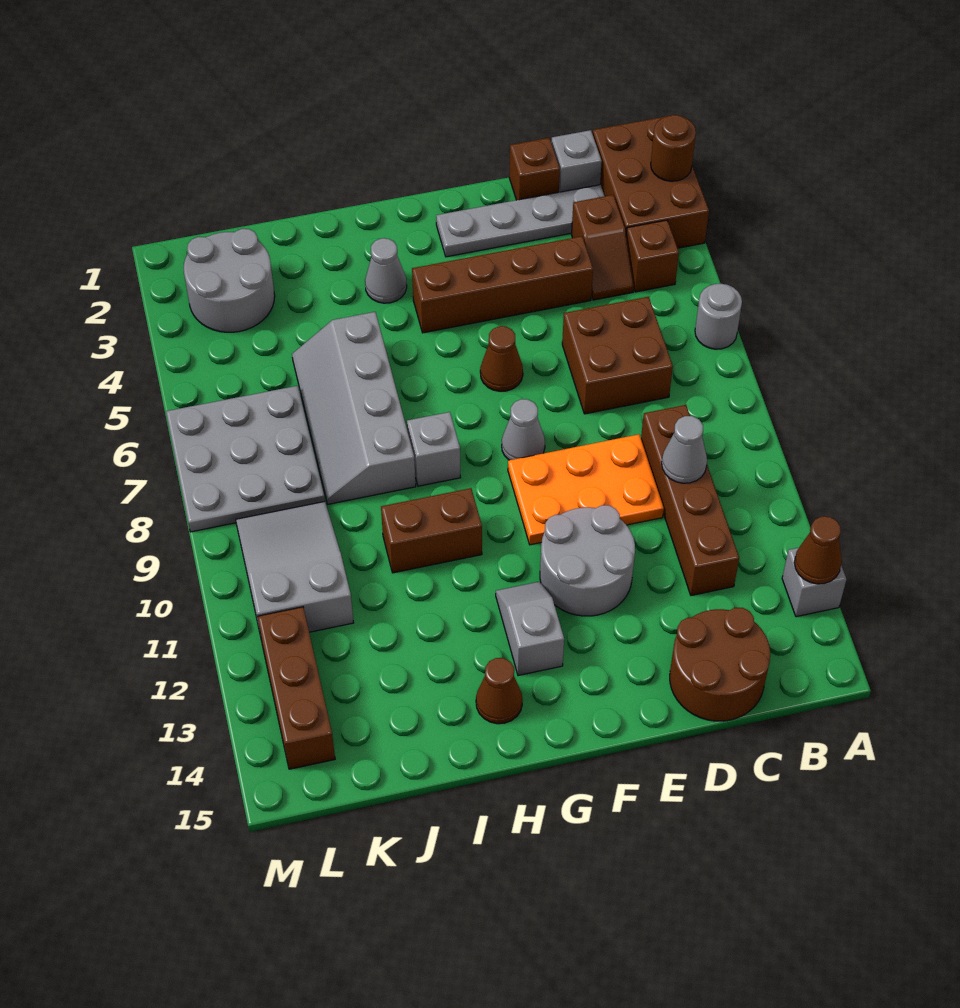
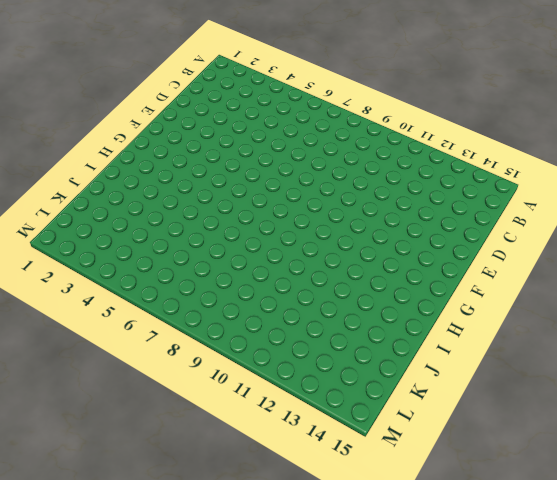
none -> brown brick A1:B3 level 1
none -> grey round brick A6 level 1
none -> grey brick A13 level 1

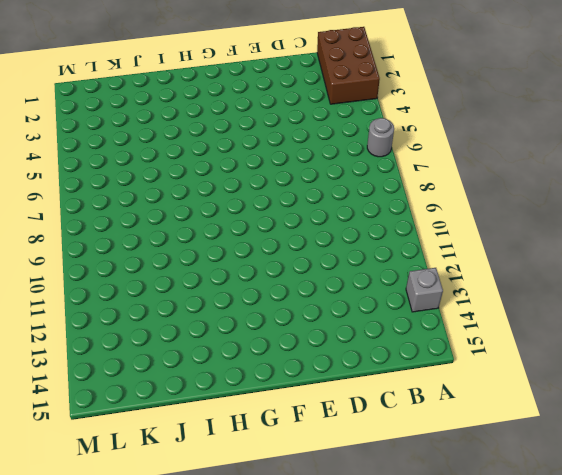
none -> brown brick B4 level 1
none -> grey brick C1 level 1
none -> grey plate C2:F2 level 1

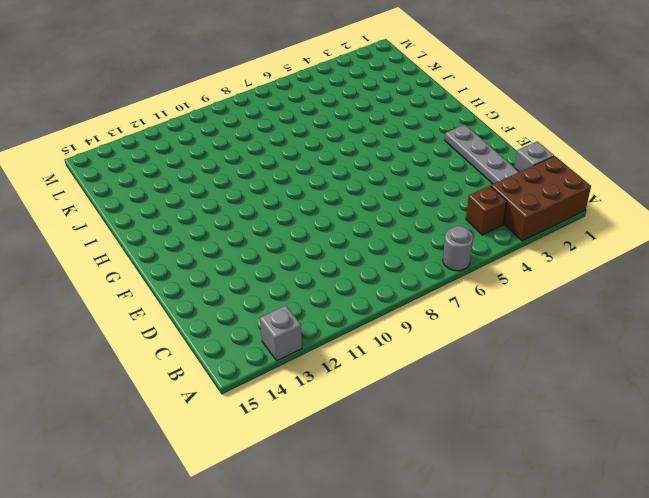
none -> brown slope C3:C4 level 1 top 3
none -> brown brick C6:D7 level 1
none -> brown brick C9:C12 level 1

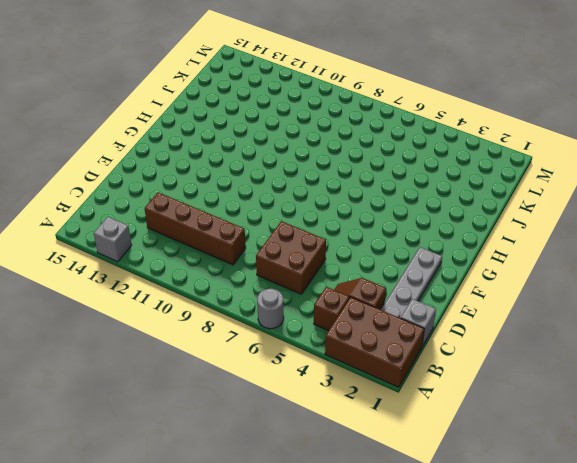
none -> brown round brick C14:D15 level 1
none -> brown brick D1 level 1
none -> brown brick D4:G4 level 1

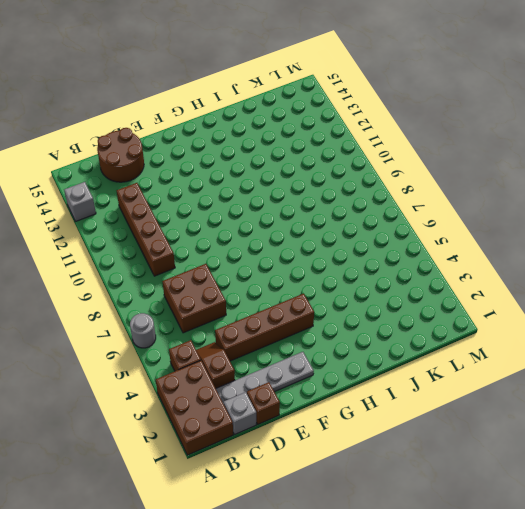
none -> orange plate D9:F10 level 1
none -> grey round brick E11:F12 level 1
none -> brown cone F6 level 1

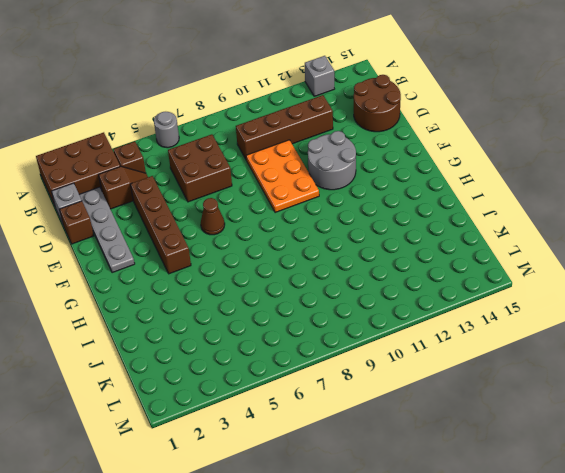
none -> grey cone F8 level 1
none -> grey slope G12:G13 level 1 top 13
none -> grey cone H3 level 1

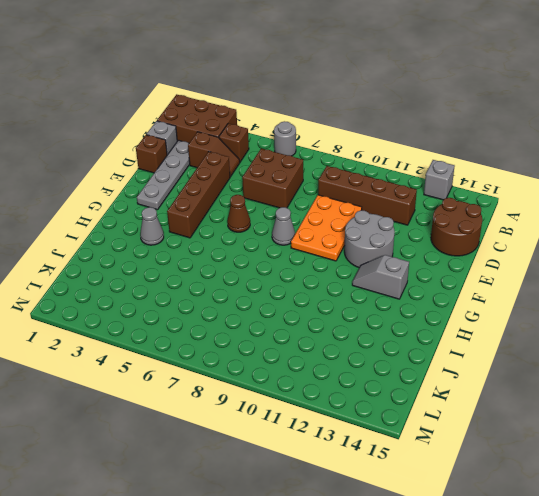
none -> grey brick H8 level 1
none -> brown brick H10:I10 level 1
none -> brown cone H14 level 1

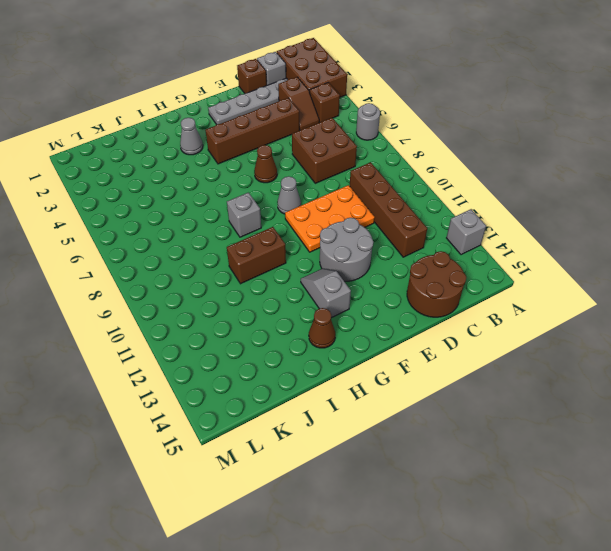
none -> grey slope I5:J8 level 1 top I
none -> grey round brick K2:L3 level 1
none -> grey plate K6:M8 level 1

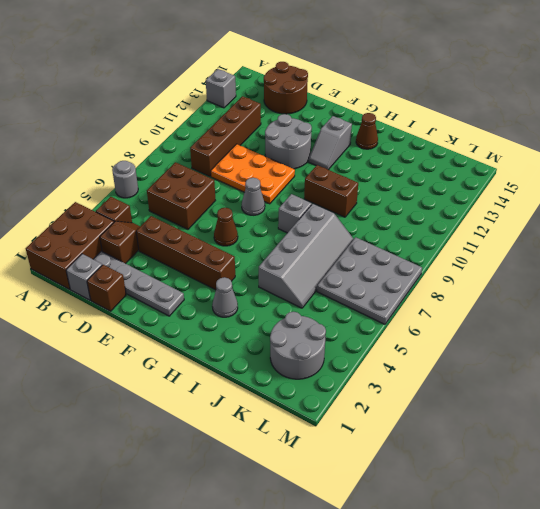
none -> grey slope K9:L11 level 1 top 11
none -> brown brick L12:L14 level 1
none -> brown round brick A2 level 2

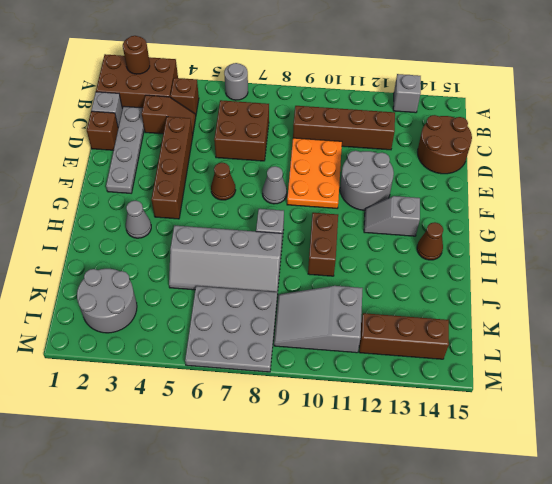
none -> brown cone A13 level 2
none -> grey cone C10 level 2

